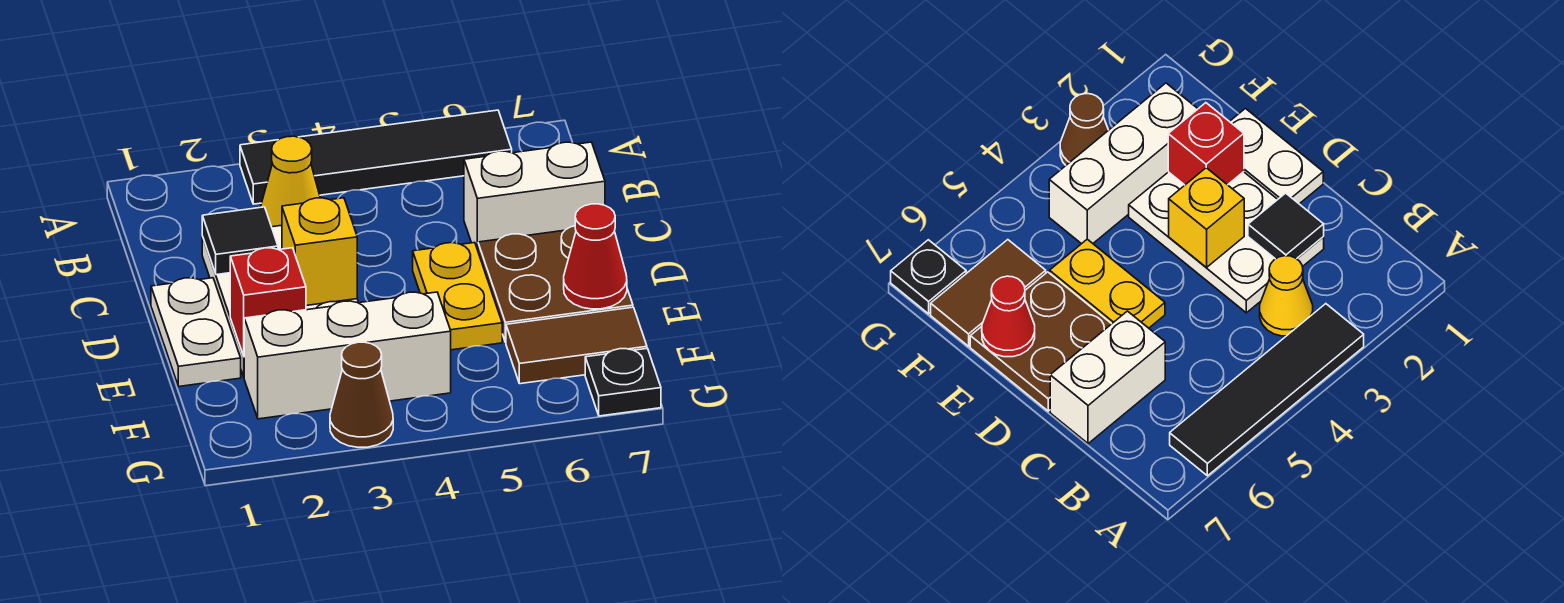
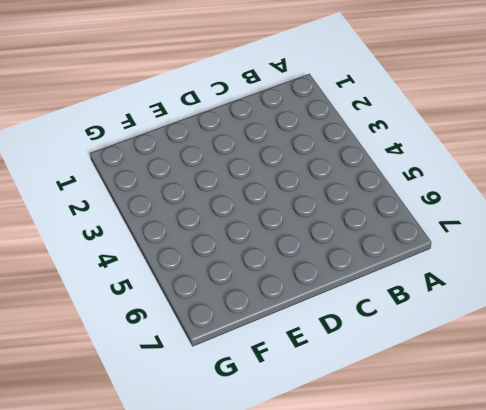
none -> black tile A3:A6 level 1
none -> yellow cone B3 level 1
none -> white plate C2:E3 level 1

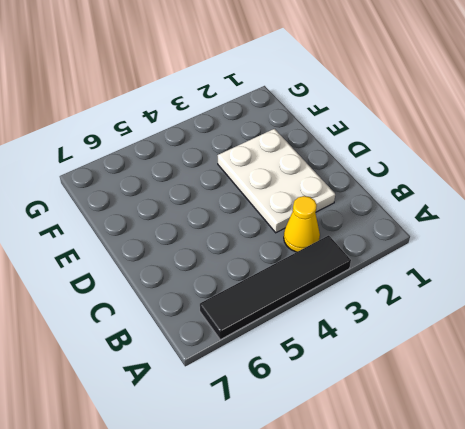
none -> white brick C6:C7 level 1
none -> white plate D1:E1 level 1
none -> yellow plate D5:E5 level 1

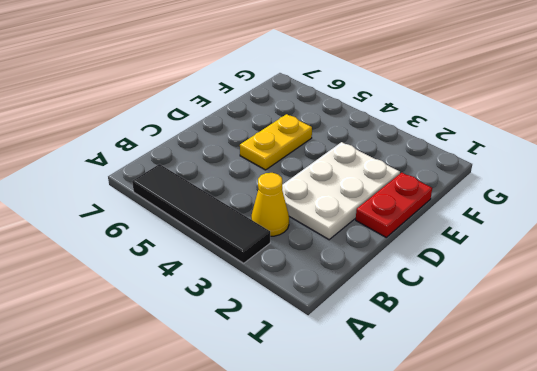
red plate D1:E1 level 1 -> white plate D1:E1 level 1
none -> white brick C6:C7 level 1
none -> brown plate D6:E7 level 1
none -> white brick F2:F4 level 1

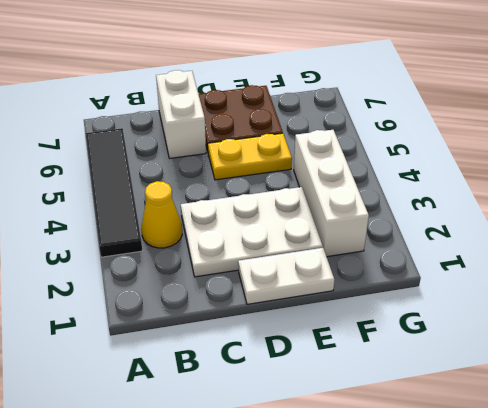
none -> brown tile F6:F7 level 1
none -> brown cone G3 level 1
none -> black plate G7 level 1

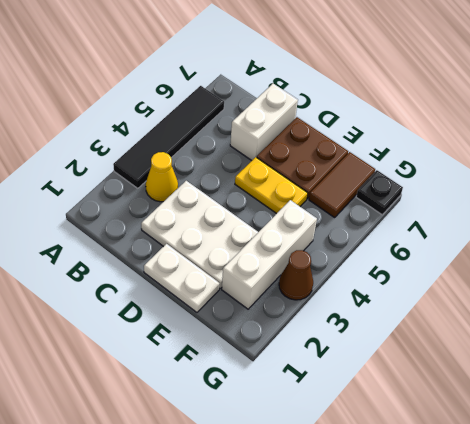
none -> black tile C2 level 2
none -> yellow brick D3 level 2
none -> red brick E2 level 2

